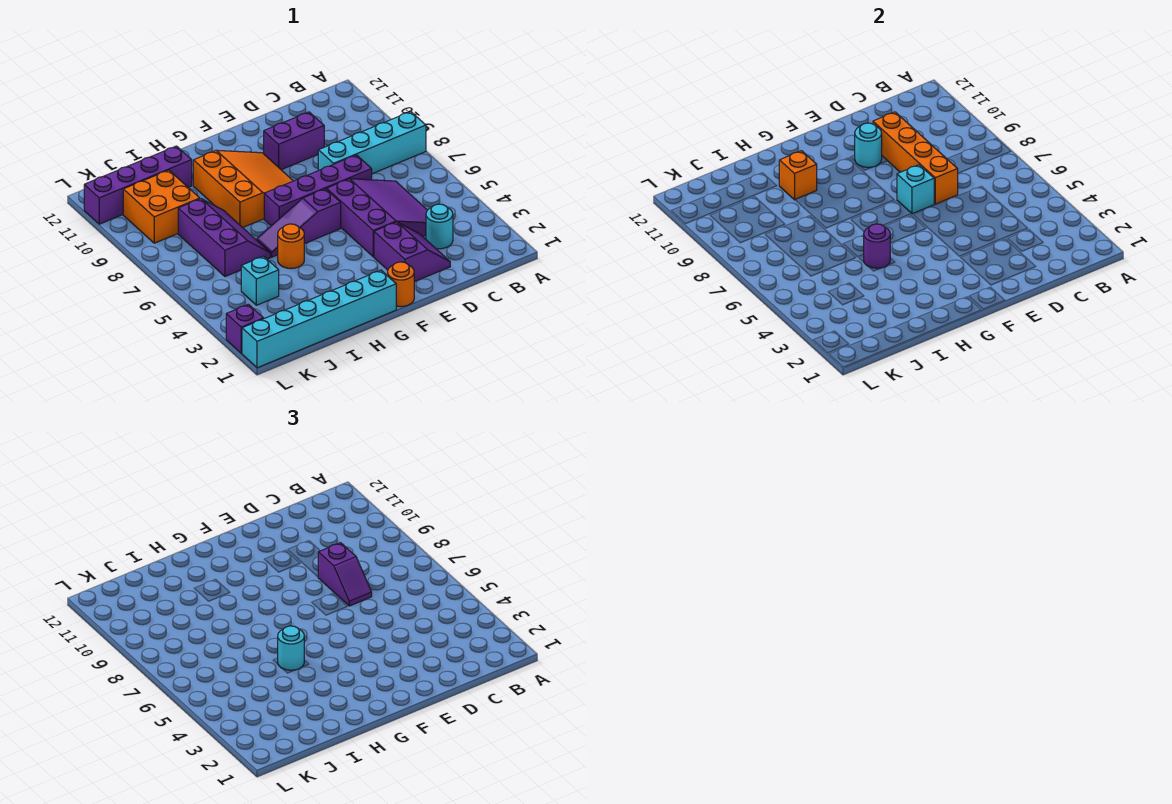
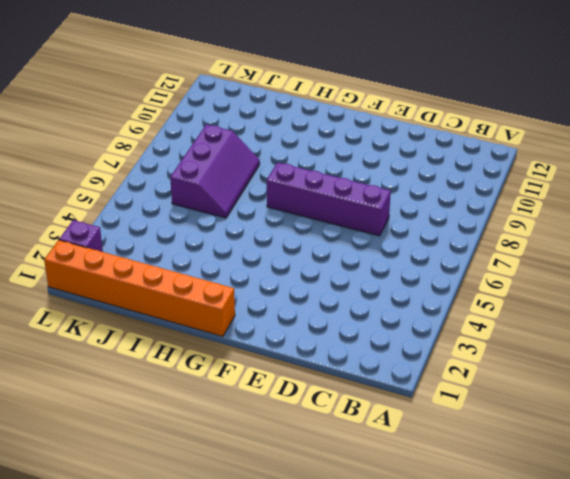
orange brick G1:L1 level 1 -> cyan brick G1:L1 level 1
none -> cyan brick A8:D8 level 1
none -> cyan round brick C3 level 1
none -> purple slope C4:E6 level 1 top E

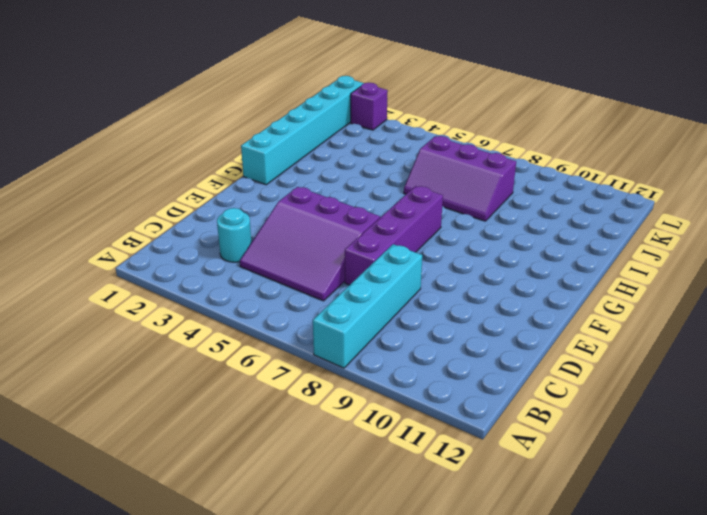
none -> purple slope D2:E3 level 1 top E
none -> purple brick D10:E10 level 1
none -> orange round brick F1 level 1

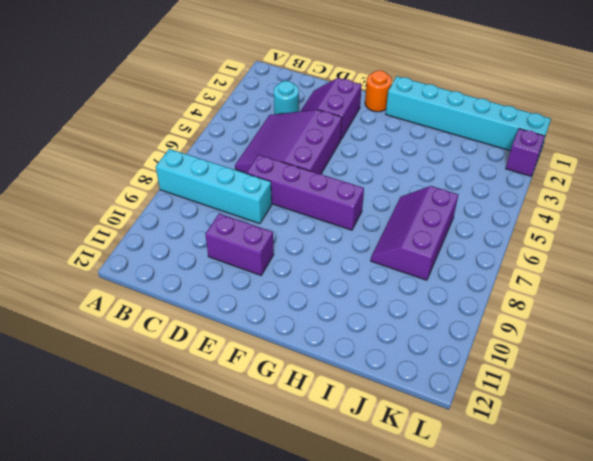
none -> purple slope F6:H6 level 1 top F
none -> orange slope F8:H10 level 1 top H
none -> orange round brick H5 level 1

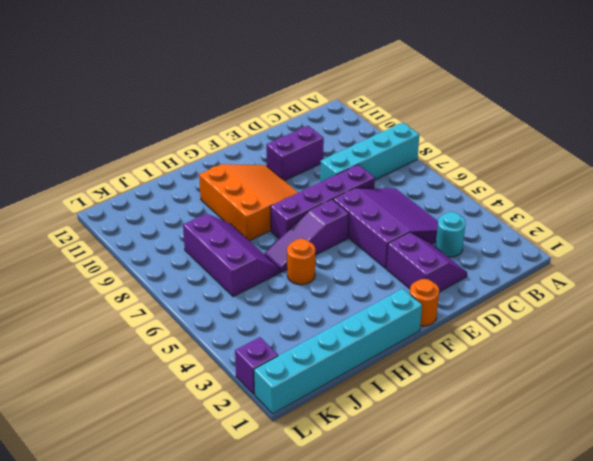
none -> purple brick I11:L11 level 1
none -> cyan brick J4 level 1
none -> orange brick J9:K10 level 1

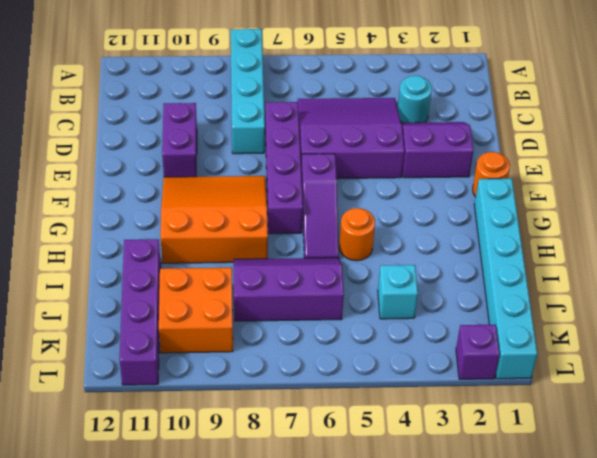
none -> orange brick D7:D10 level 2
none -> cyan brick E7 level 2
none -> cyan round brick E10 level 2

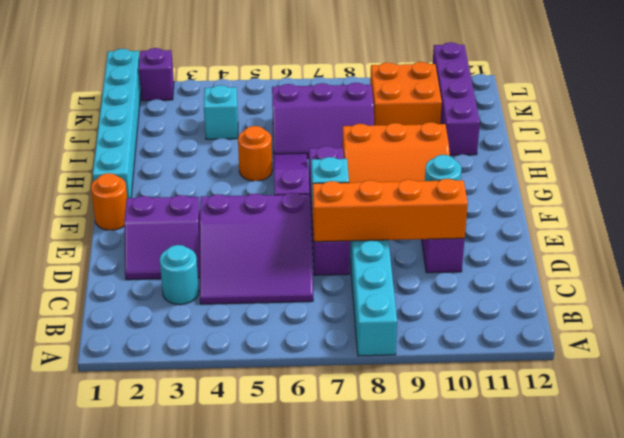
none -> purple round brick H5 level 2
none -> orange brick H10 level 2
none -> purple slope D7:D8 level 3 top 8

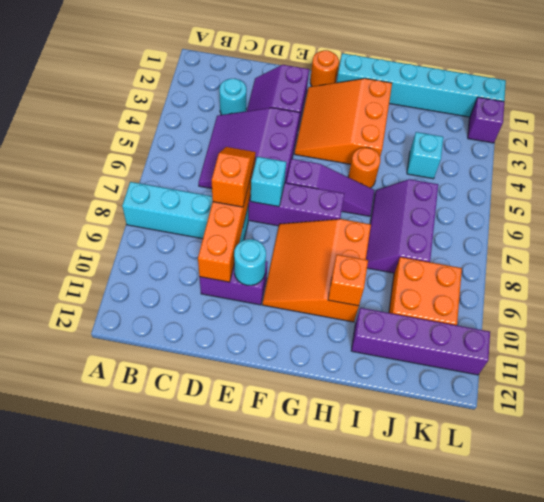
orange slope D7:D8 level 3 top 8 -> purple slope D7:D8 level 3 top 8
orange slope F2:H4 level 1 top H -> none
none -> purple round brick H5 level 2
none -> cyan round brick H5 level 3

